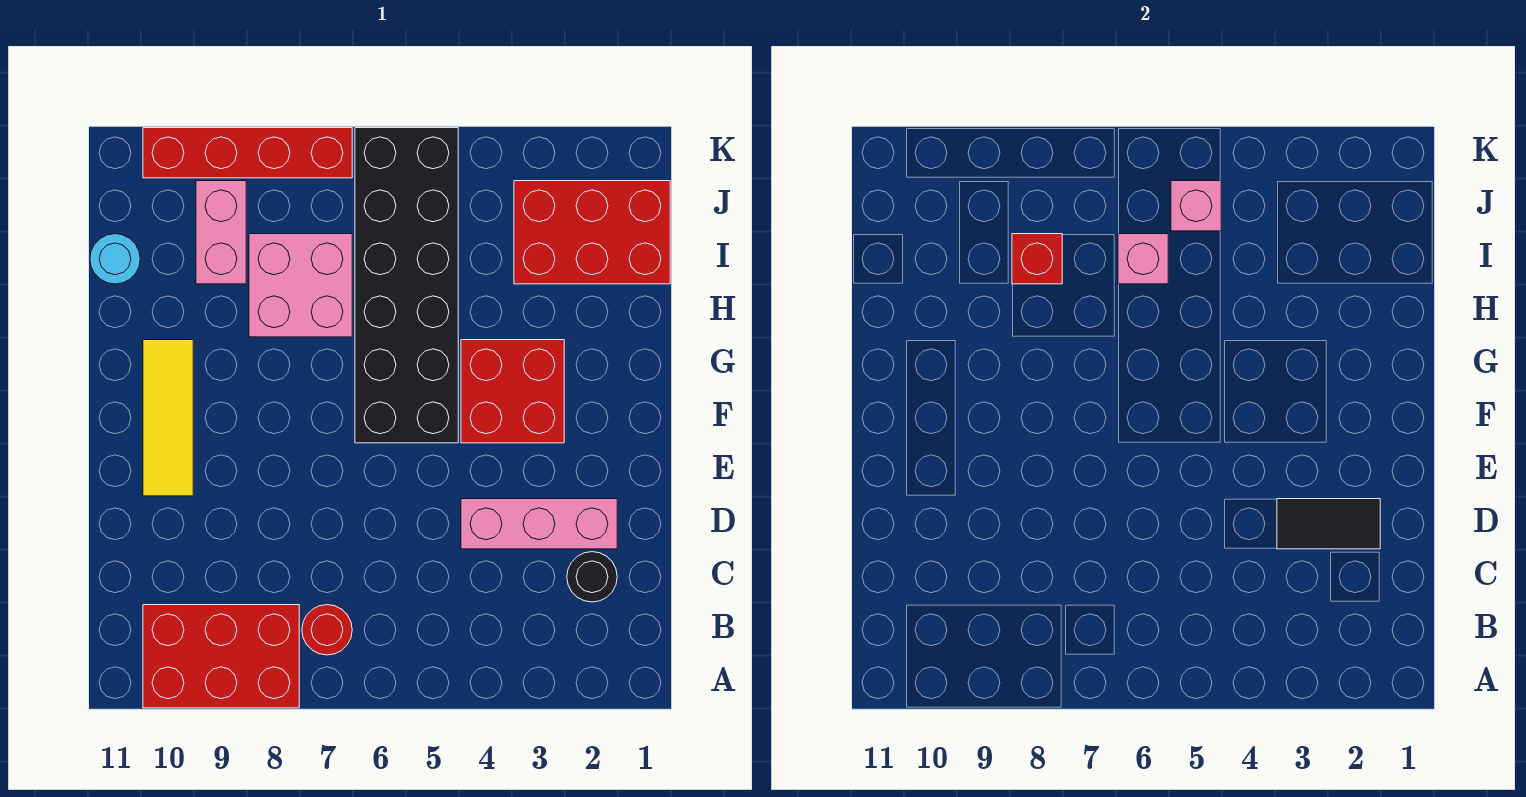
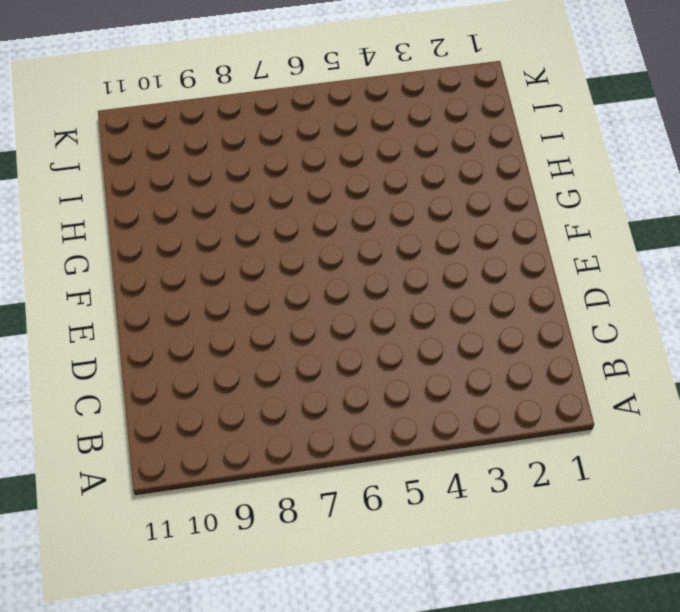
none -> red brick A8:B10 level 1
none -> red round brick B7 level 1
none -> black round brick C2 level 1

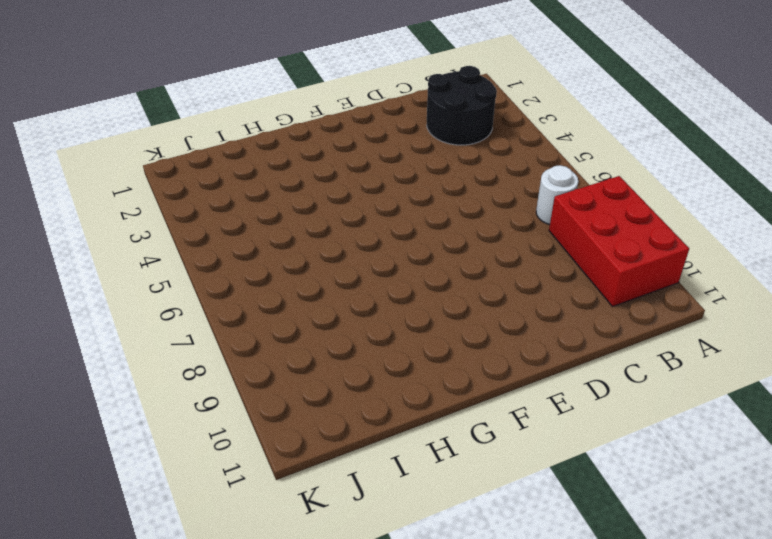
black round brick B2:C3 level 1 -> black round brick C2 level 1
white round brick B7 level 1 -> red round brick B7 level 1
none -> pink brick D2:D4 level 1
none -> yellow tile E10:G10 level 1
none -> red brick F3:G4 level 1

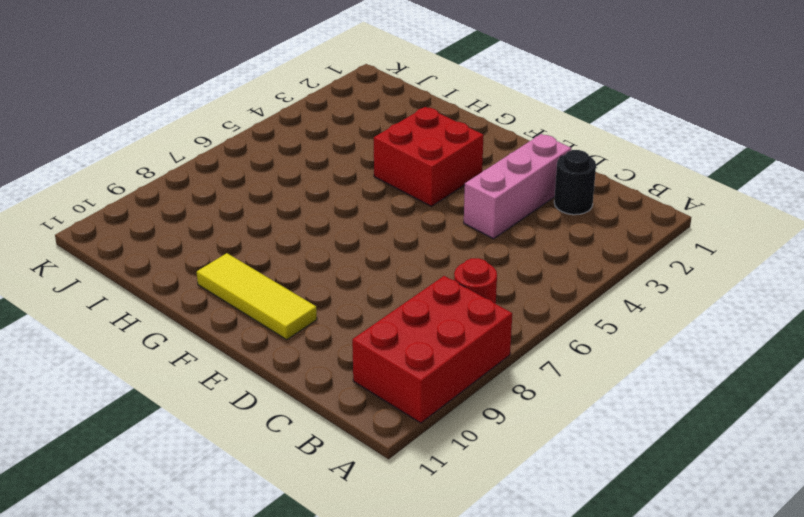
none -> black brick F5:K6 level 1
none -> pink brick H7:I8 level 1
none -> red brick I1:J3 level 1

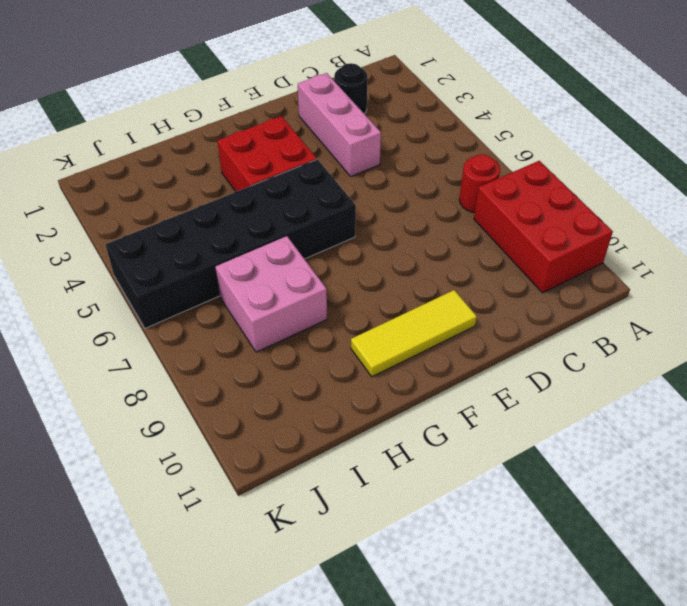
none -> red brick I1:J3 level 1
none -> pink brick I9:J9 level 1
none -> cyan round brick I11 level 1

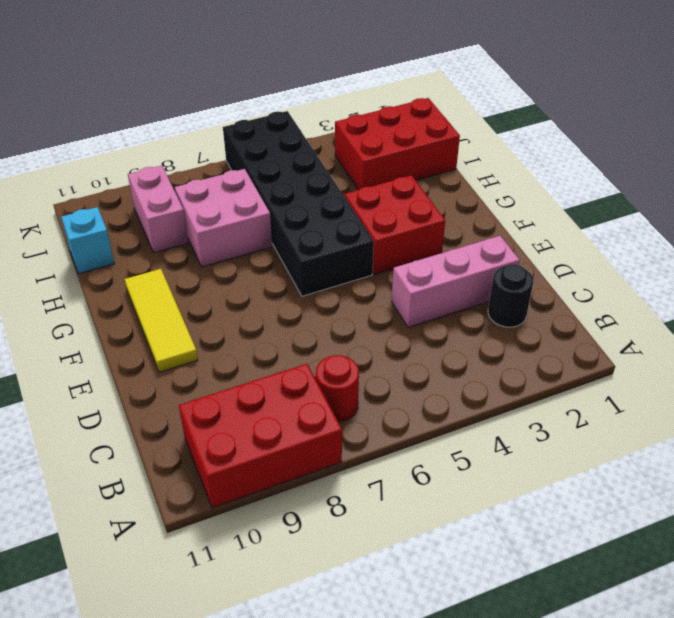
cyan brick I11 level 1 -> cyan round brick I11 level 1
none -> red brick K7:K10 level 1
none -> black tile D2:D3 level 2
none -> pink brick I6 level 2

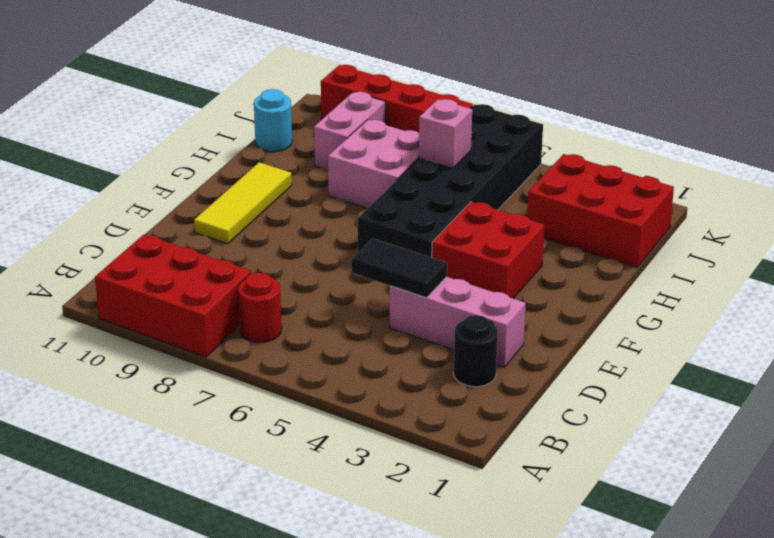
black tile D4:D5 level 2 -> black tile D2:D3 level 2
none -> red brick I8 level 2
none -> pink brick J5 level 2

